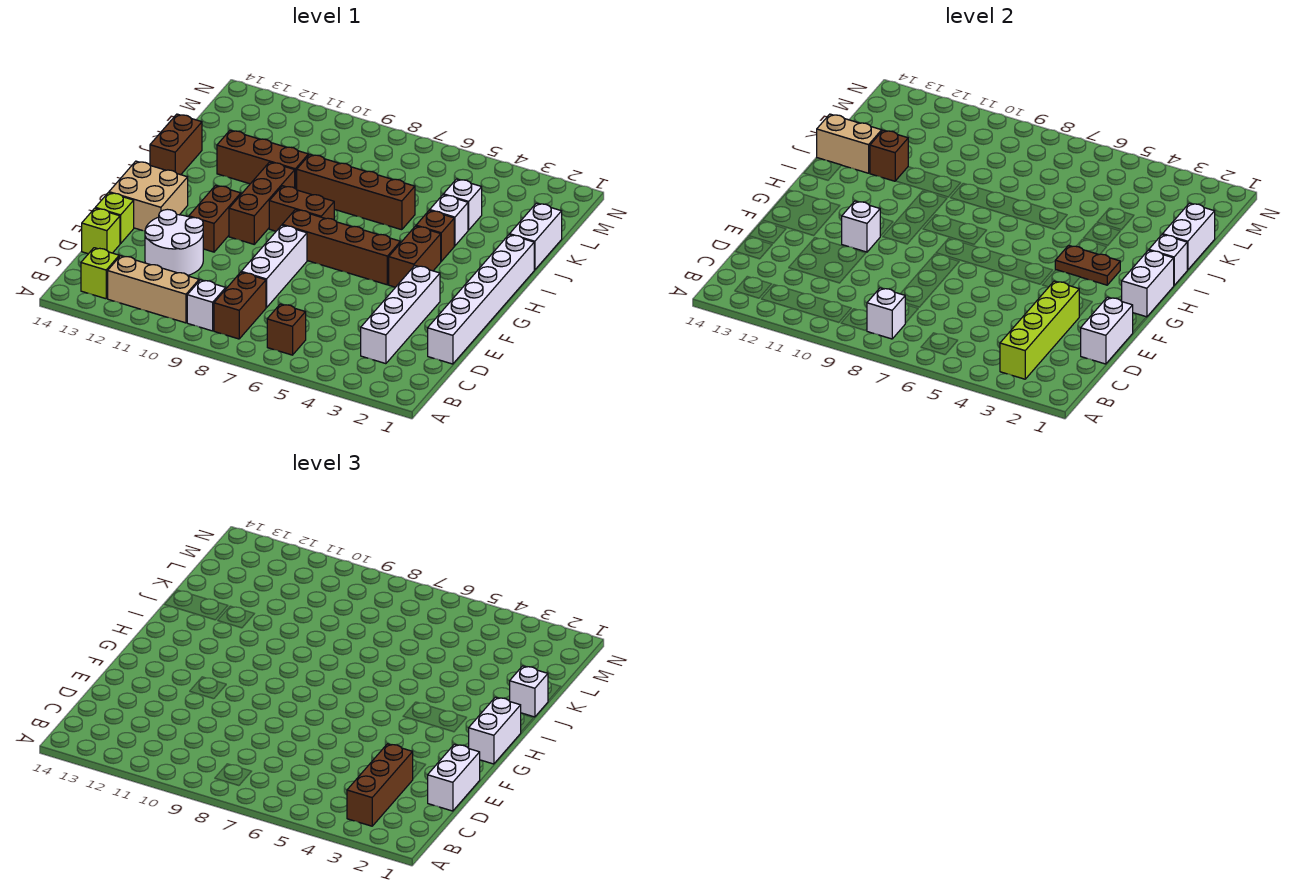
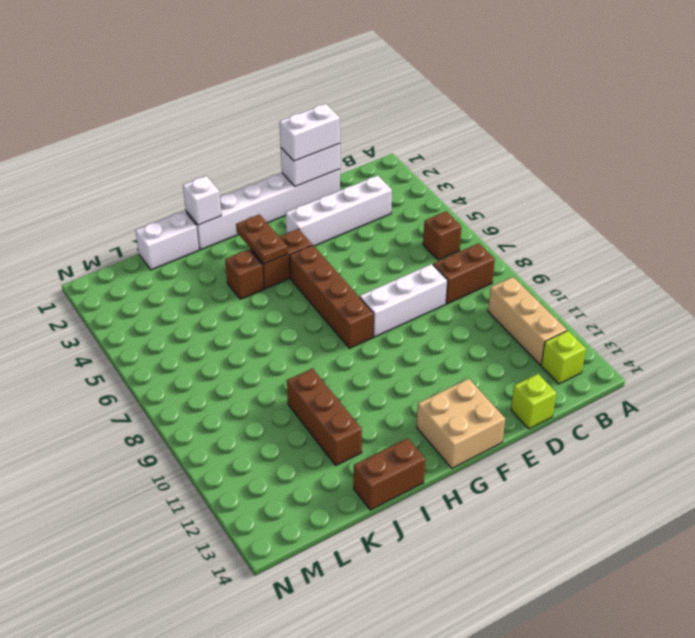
none -> white brick B9 level 1
none -> white round brick D11:E12 level 1
none -> lime brick E14 level 1
none -> brown brick F11:G11 level 1

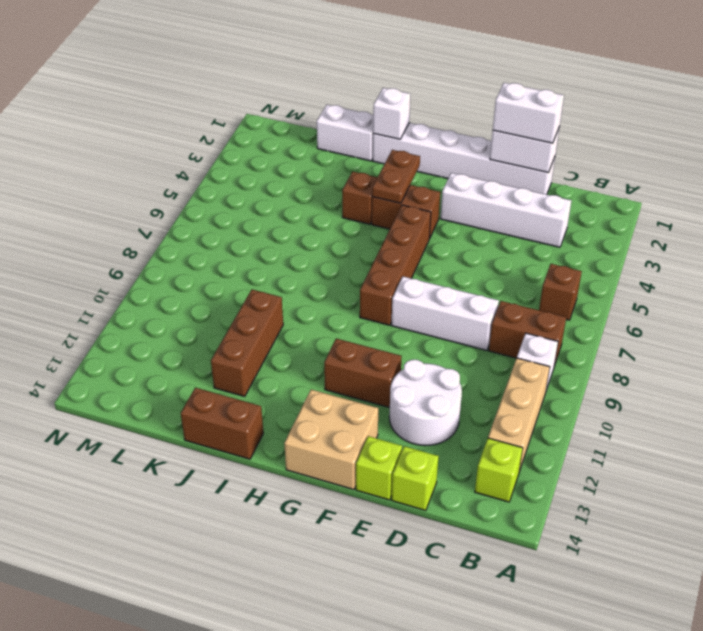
none -> brown brick G10:I10 level 1
none -> brown brick H8:H9 level 1
none -> white brick J4 level 1
none -> brown brick J6:J9 level 1

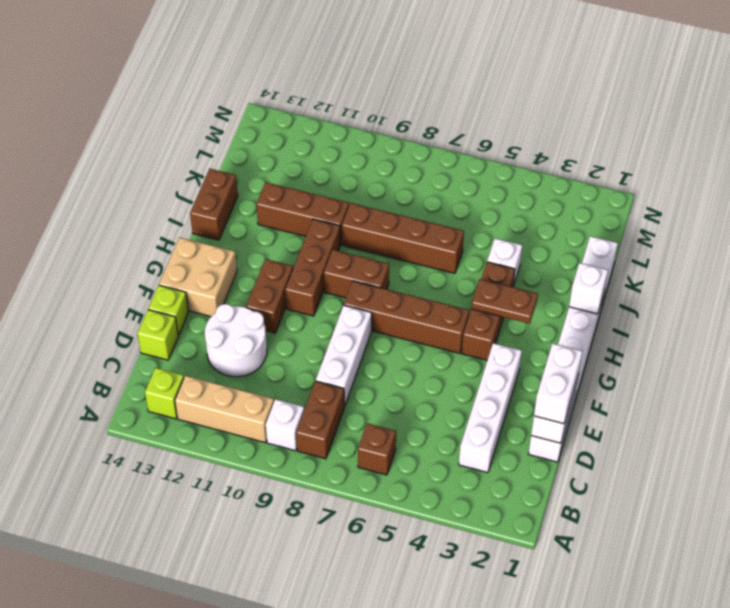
none -> white brick K4 level 1
none -> lime brick B3:E3 level 2
none -> white brick B8 level 2
none -> white brick F11 level 2

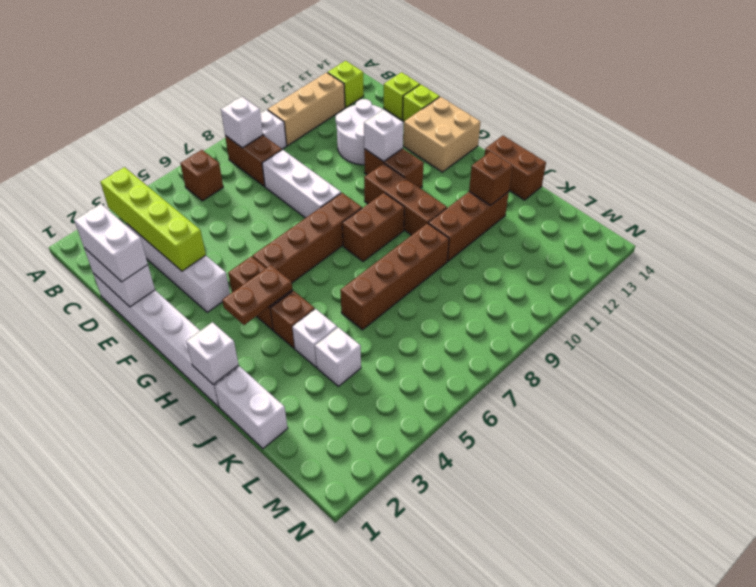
none -> white brick G1:H1 level 2
none -> white brick J1:K1 level 2
none -> tan brick J13:J14 level 2
none -> brown brick B3:D3 level 3

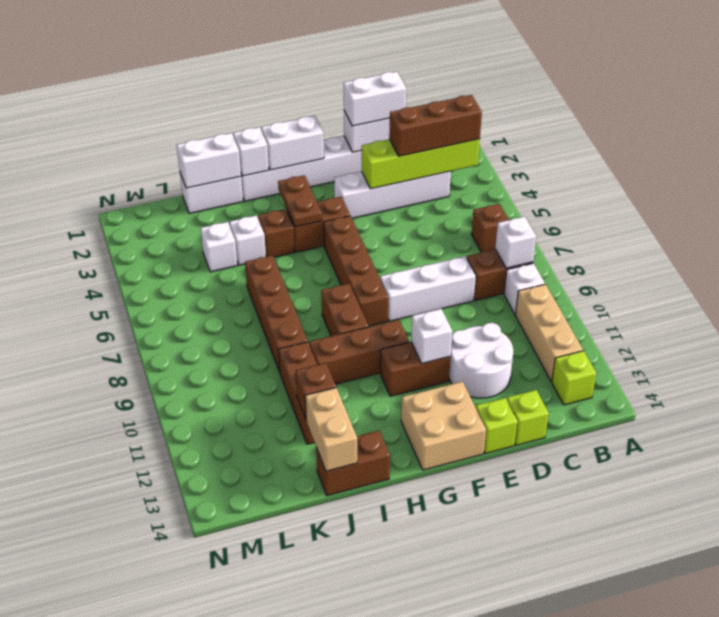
none -> white brick G1:H1 level 3
none -> white brick J1 level 3

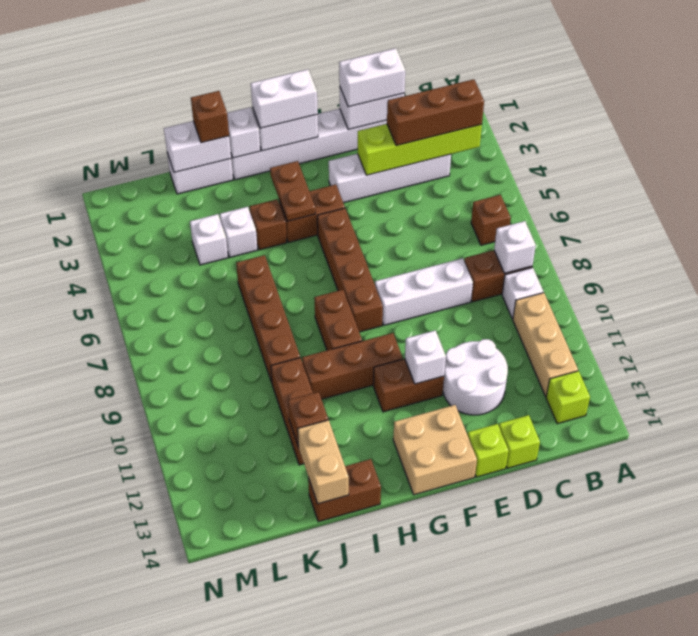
brown brick J1 level 3 -> white brick J1 level 3

